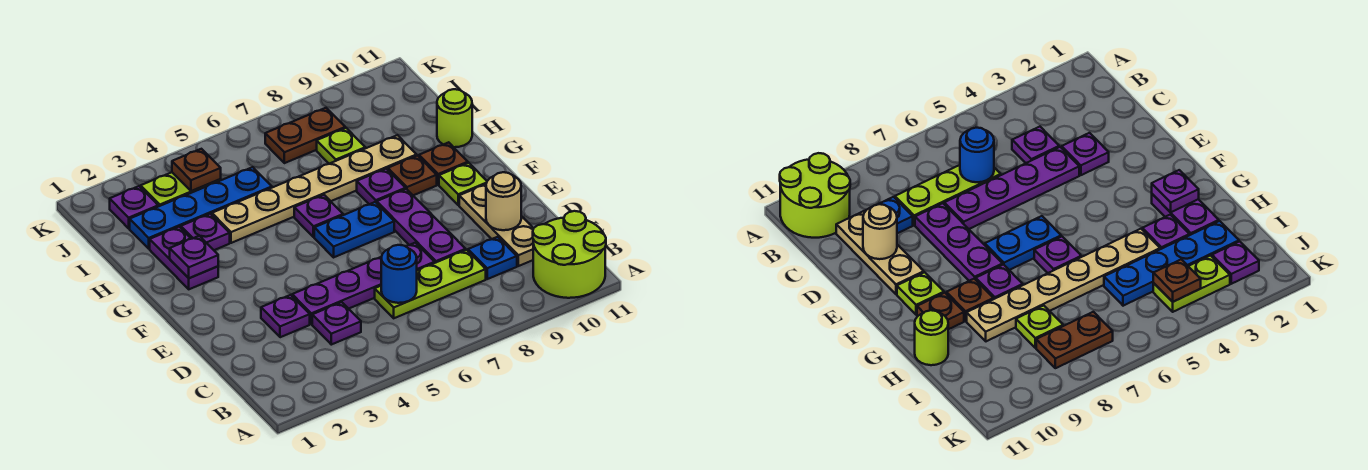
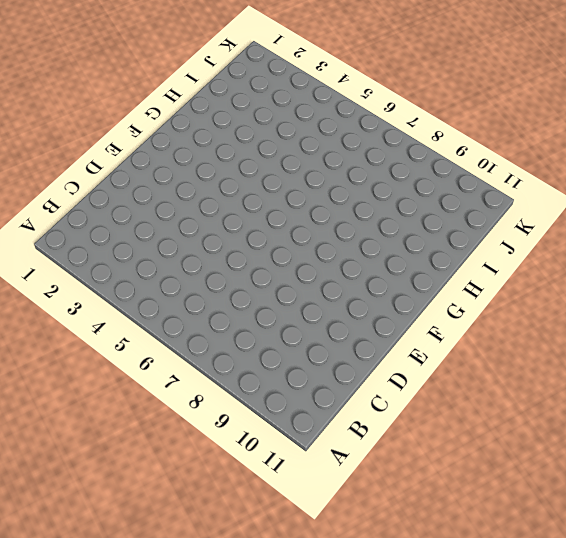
none -> lime round brick A10:B11 level 1
none -> purple plate C4 level 1
none -> lime plate C6:C8 level 1

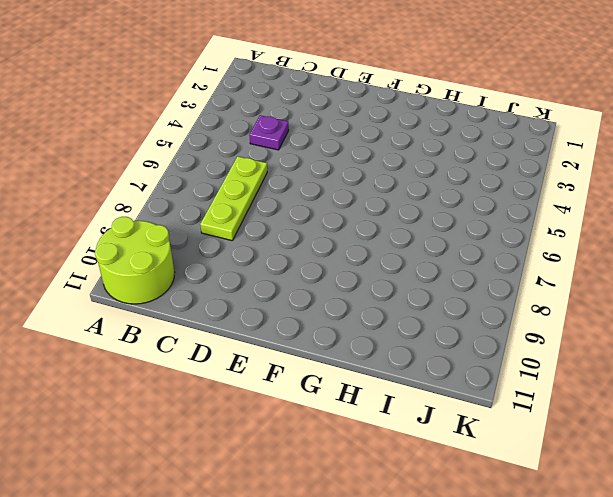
none -> blue plate C9 level 1
none -> tan plate C10:E10 level 1
none -> purple plate D3 level 1

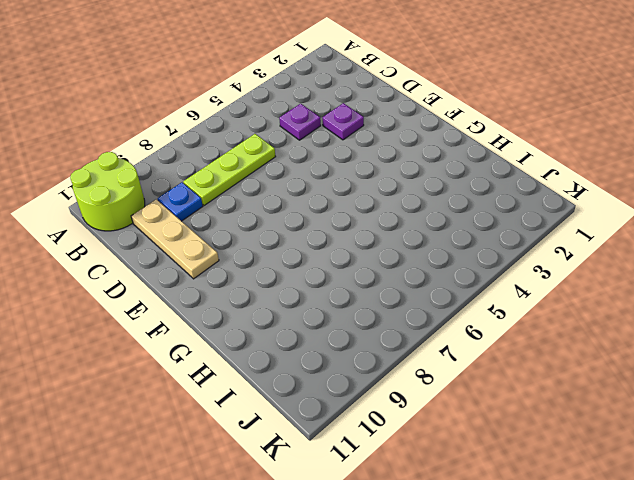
none -> purple plate D4:D7 level 1
none -> purple plate D8:F8 level 1
none -> blue plate F6:F7 level 1

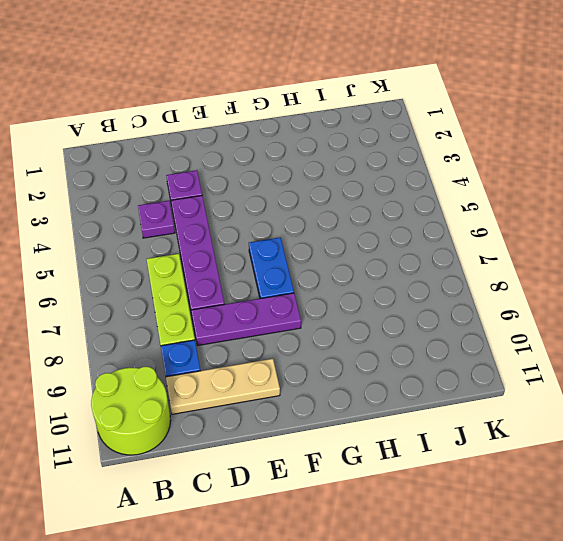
none -> lime plate F10 level 1
none -> purple plate G2:H2 level 1
none -> purple plate G6 level 1

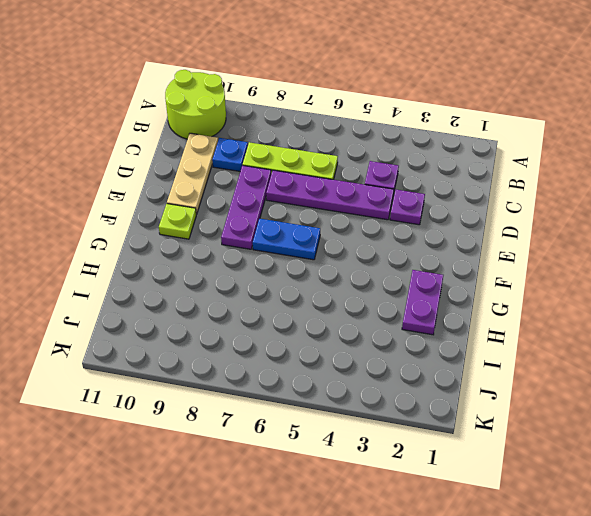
none -> purple plate G6 level 1
none -> purple plate G8 level 1
none -> brown plate G9 level 1

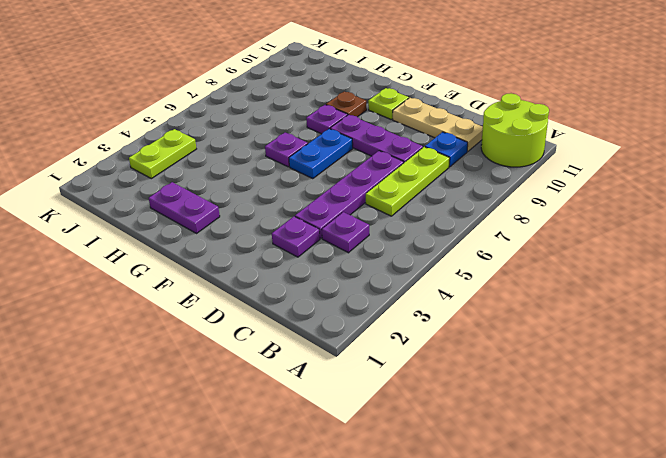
none -> brown plate G10 level 1
none -> purple plate H3 level 1
none -> tan plate H4:H9 level 1

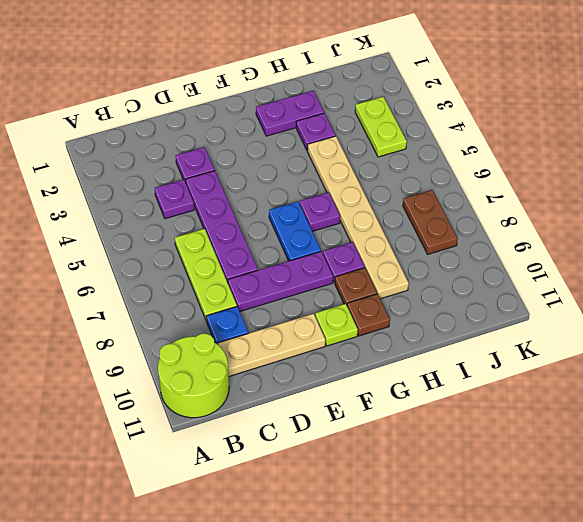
none -> lime round brick H11 level 1
none -> blue plate I2:I5 level 1
none -> lime plate I8 level 1

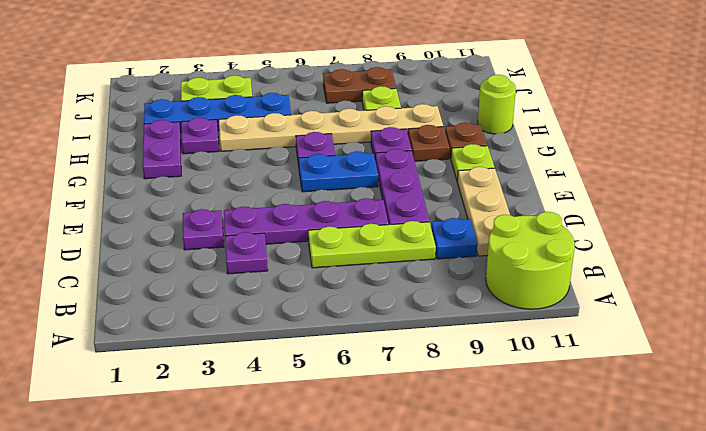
none -> purple plate J2 level 1
none -> blue round brick C6 level 2
none -> tan round brick D10 level 2

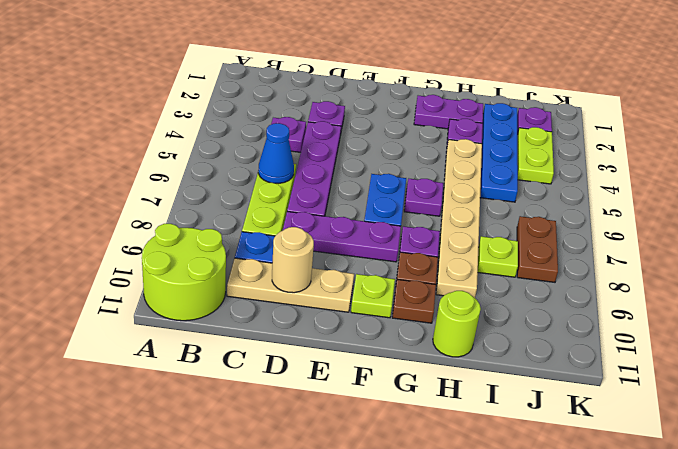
blue cone C6 level 2 -> blue round brick C6 level 2
none -> purple plate G2 level 2
none -> brown plate J4 level 2

